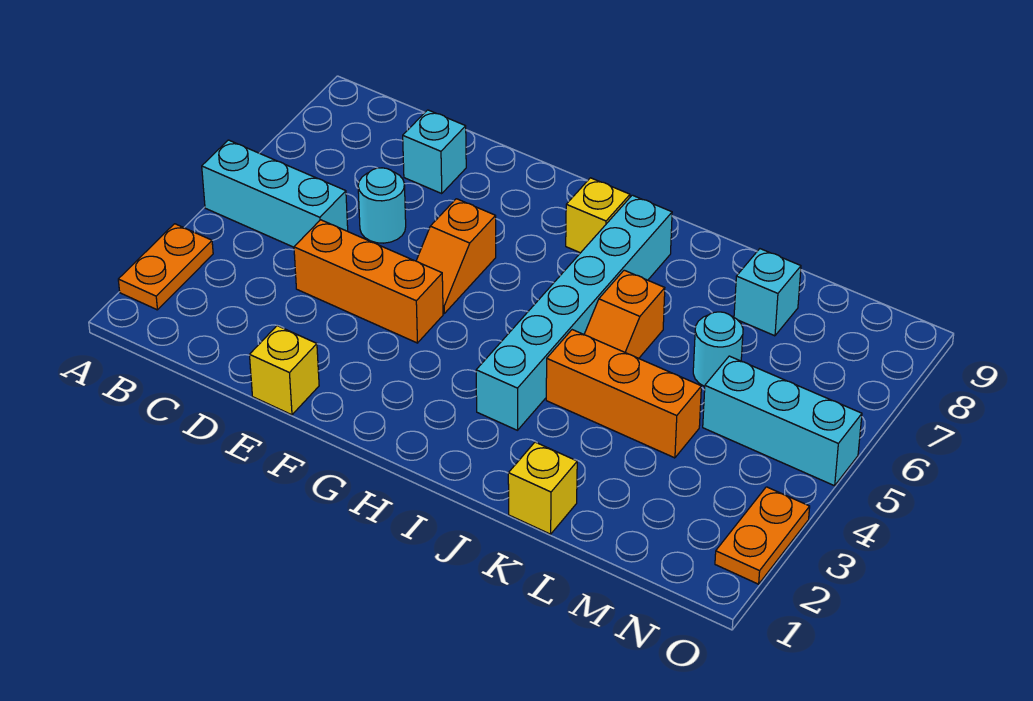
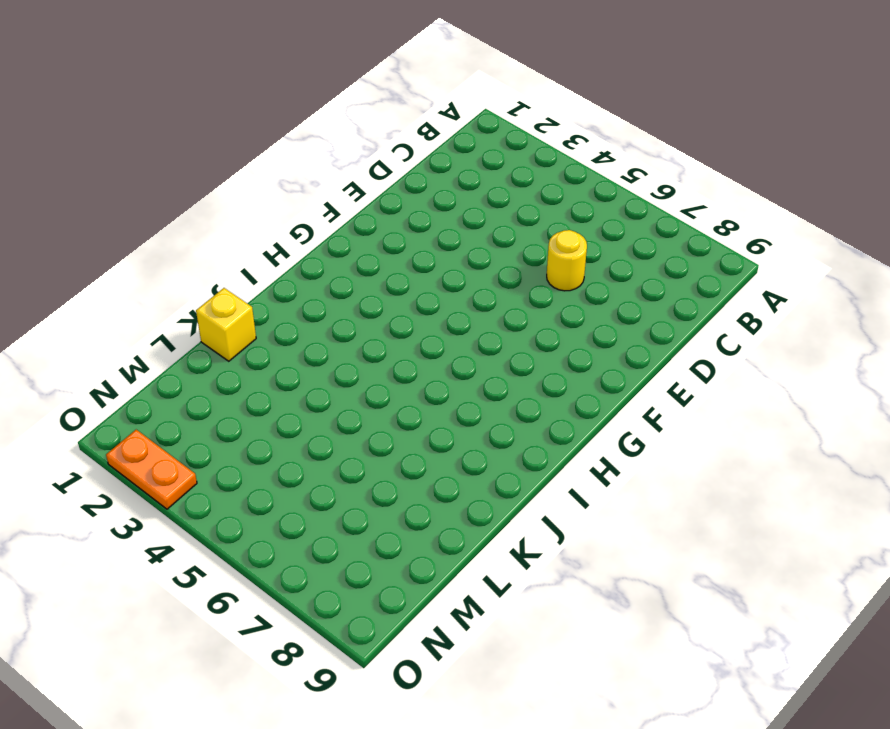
yellow round brick D6 level 1 -> cyan round brick D6 level 1
none -> orange plate A2:A3 level 1
none -> cyan brick A5:C5 level 1
none -> orange brick D4:F4 level 1

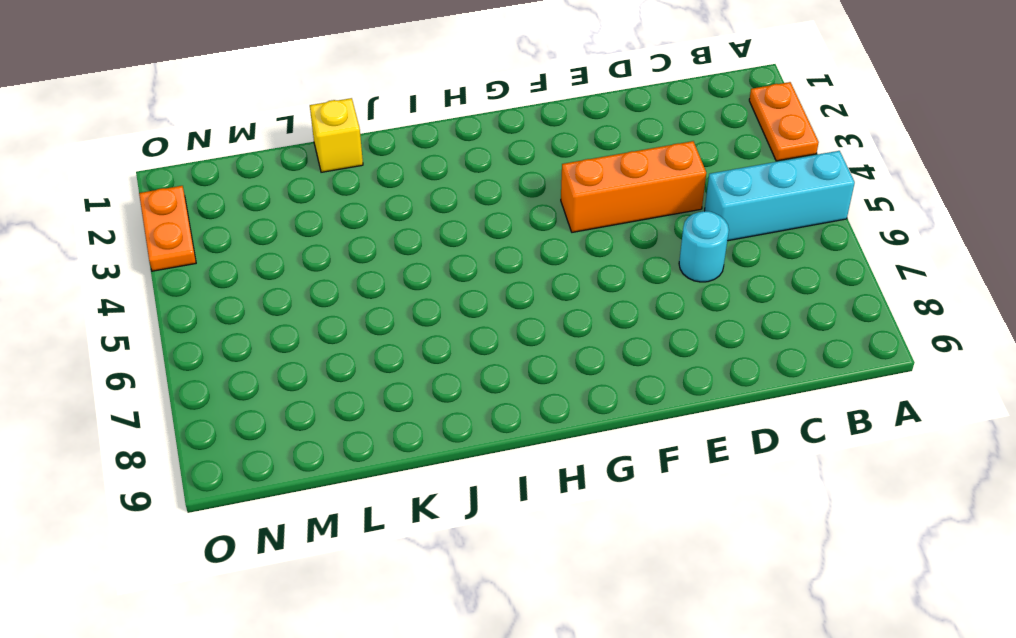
none -> cyan brick D8 level 1
none -> yellow brick E1 level 1
none -> orange slope F5:F6 level 1 top 6

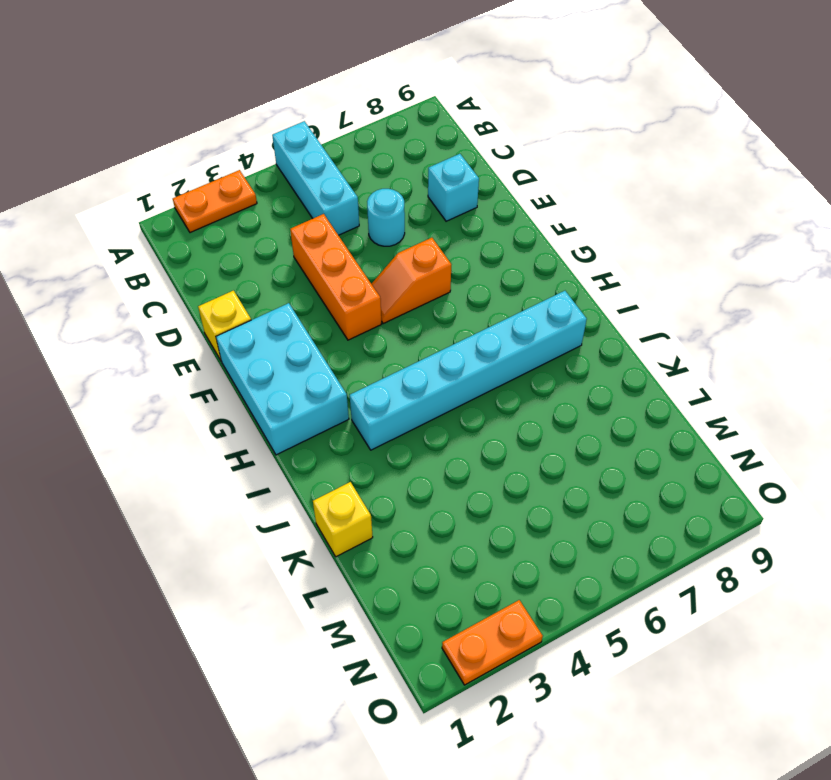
cyan brick F1:H2 level 1 -> none
none -> yellow brick H8 level 1
none -> orange brick J4:L4 level 1
none -> orange slope J5:J6 level 1 top 6

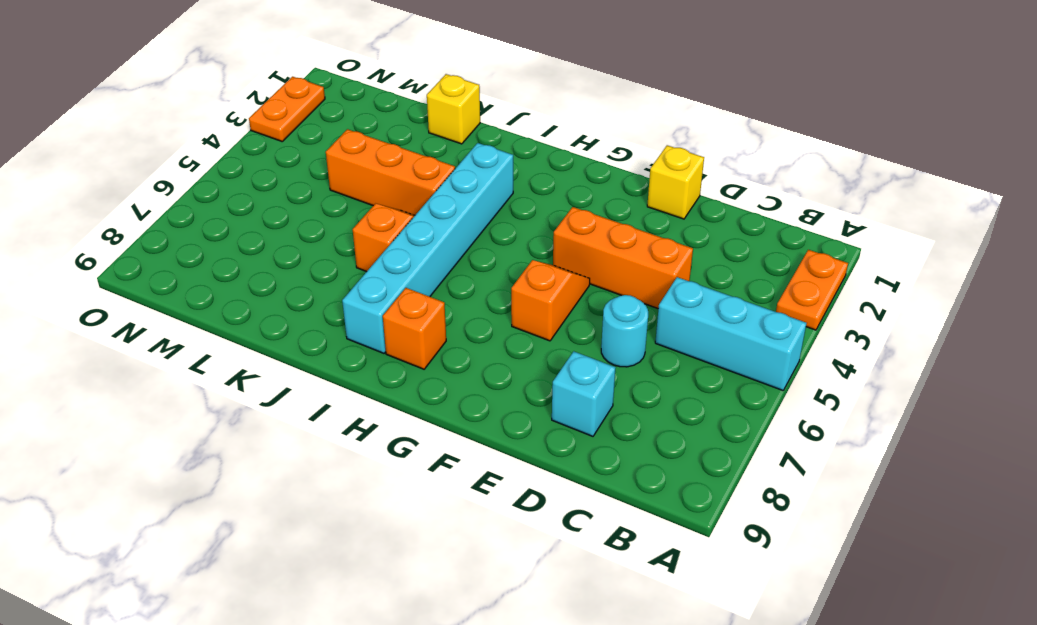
orange brick H8 level 1 -> yellow brick H8 level 1
none -> cyan round brick L6 level 1
none -> cyan brick L8 level 1
none -> cyan brick M5:O5 level 1

